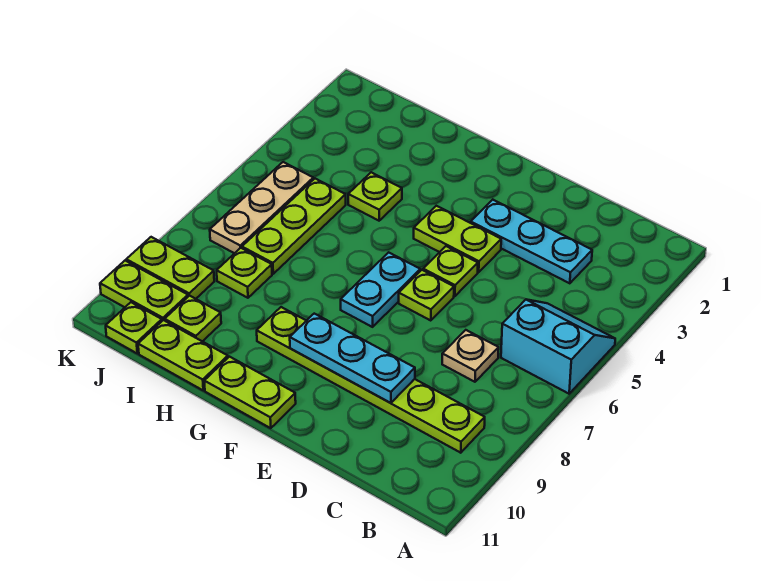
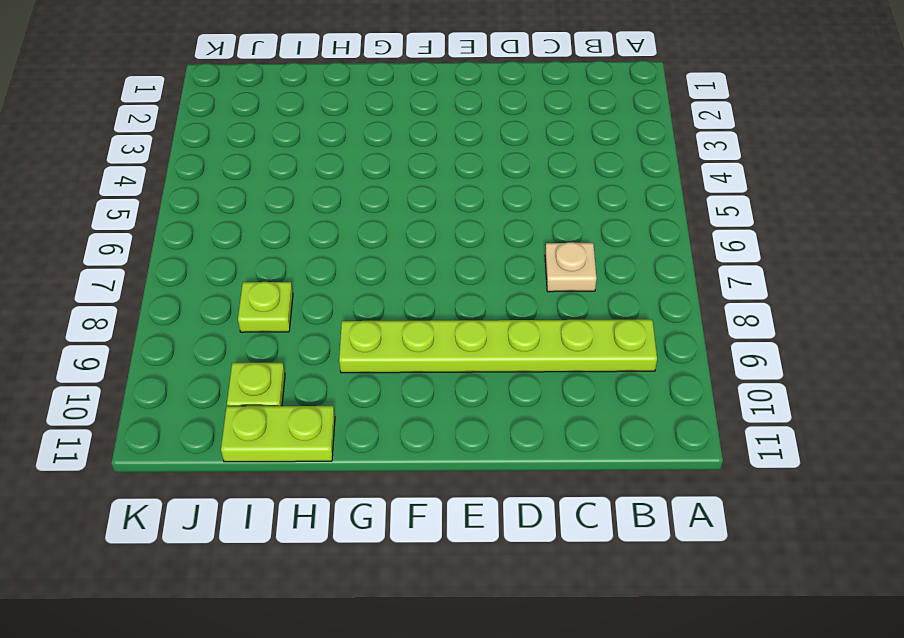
none -> cyan slope A5:B6 level 1 top 6
none -> cyan plate C3:E3 level 1
none -> lime plate E4:F4 level 1

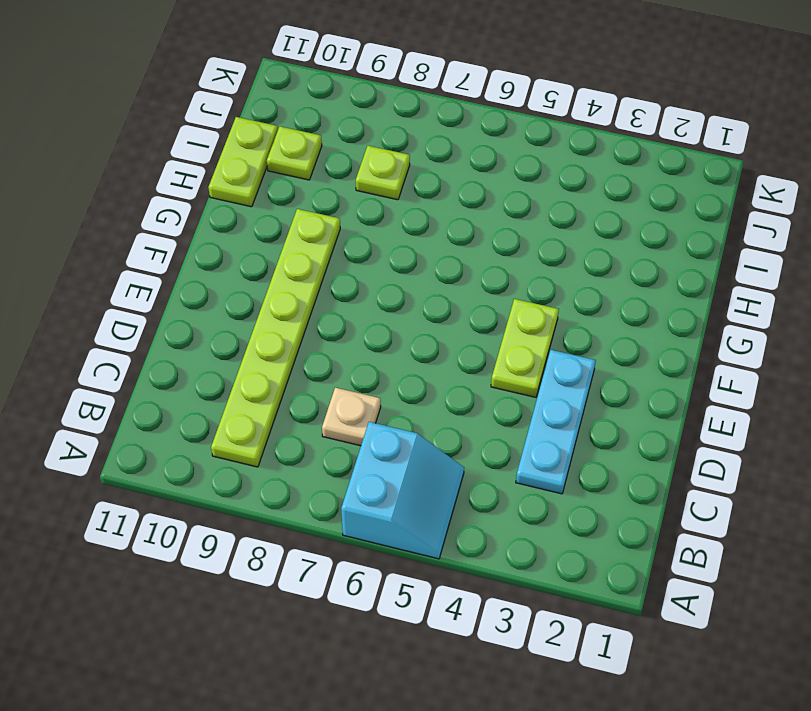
none -> lime plate E5 level 1
none -> lime plate E6 level 1
none -> cyan plate F6:F7 level 1

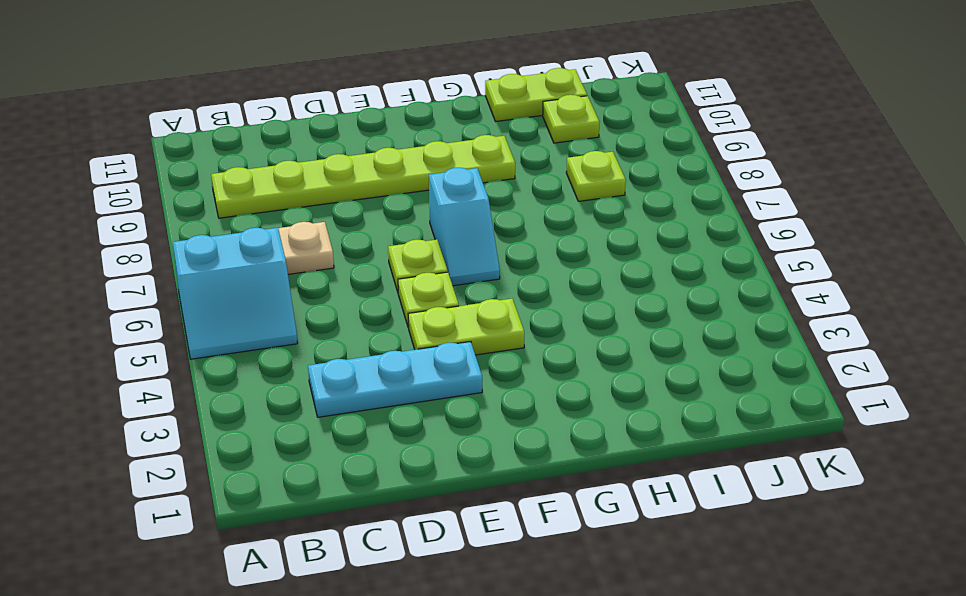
cyan slope F6:F7 level 1 top 7 -> cyan plate F6:F7 level 1
none -> lime plate F11:G11 level 1
none -> lime plate H4 level 1
none -> lime plate I5:I7 level 1

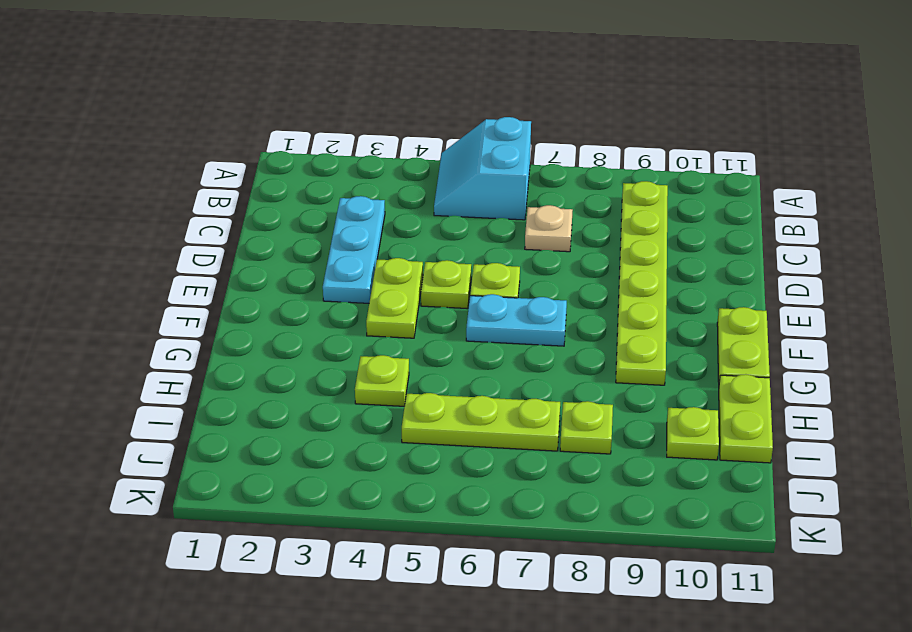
none -> tan plate J5:J7 level 1
none -> lime plate J9:K9 level 1
none -> lime plate J10:K10 level 1

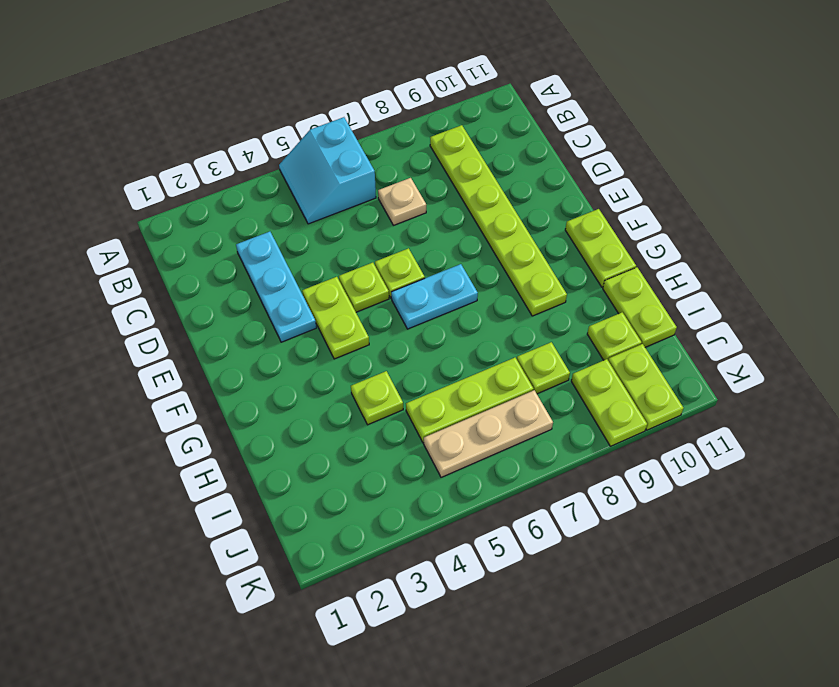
none -> lime plate J11 level 1
none -> cyan plate D9:F9 level 2

